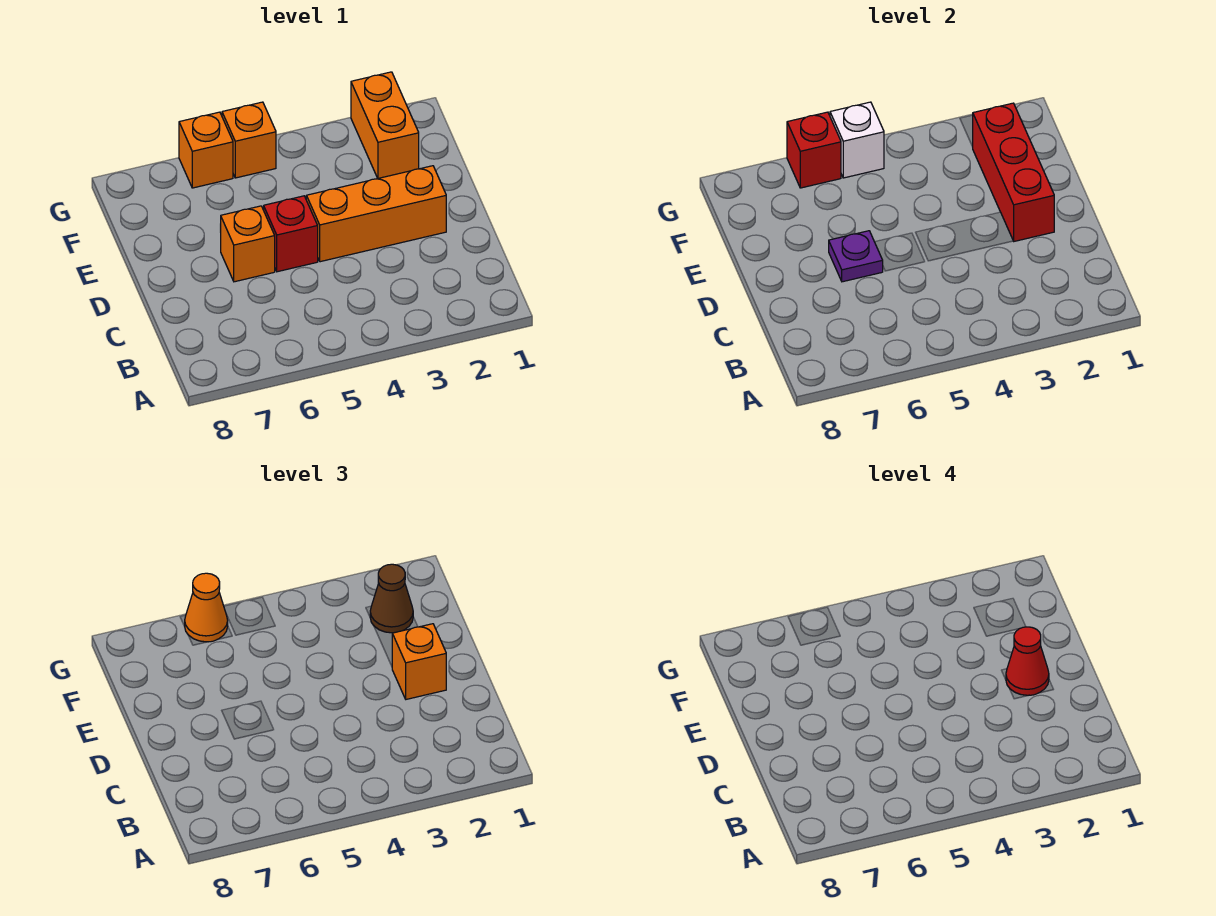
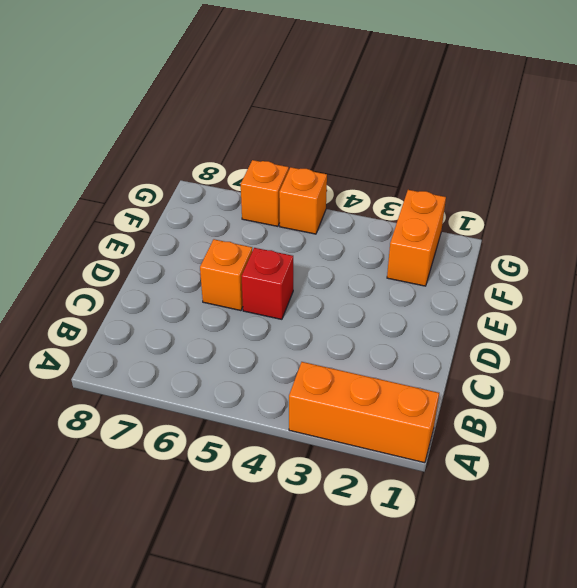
orange brick A1:A3 level 1 -> orange brick D2:D4 level 1
none -> red brick D2:F2 level 2
none -> purple plate D6 level 2
none -> white brick G5 level 2

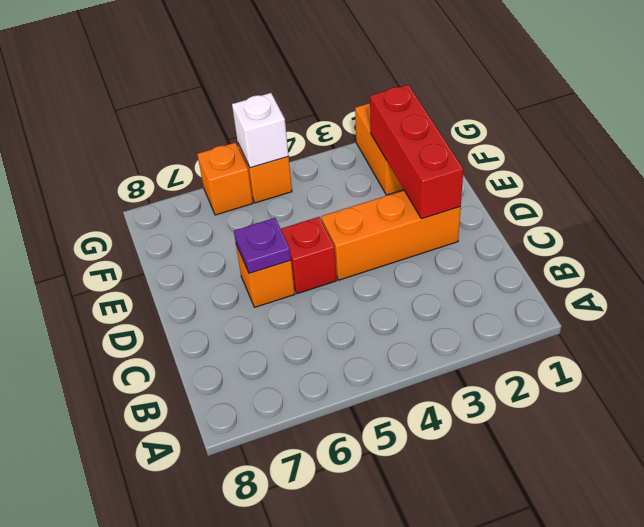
none -> red brick G6 level 2
none -> orange brick D2 level 3
none -> brown cone F2 level 3

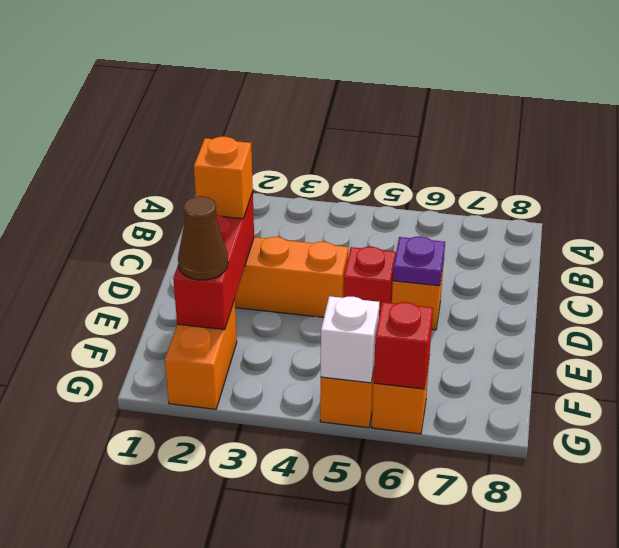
none -> orange cone G6 level 3
none -> red cone D2 level 4

